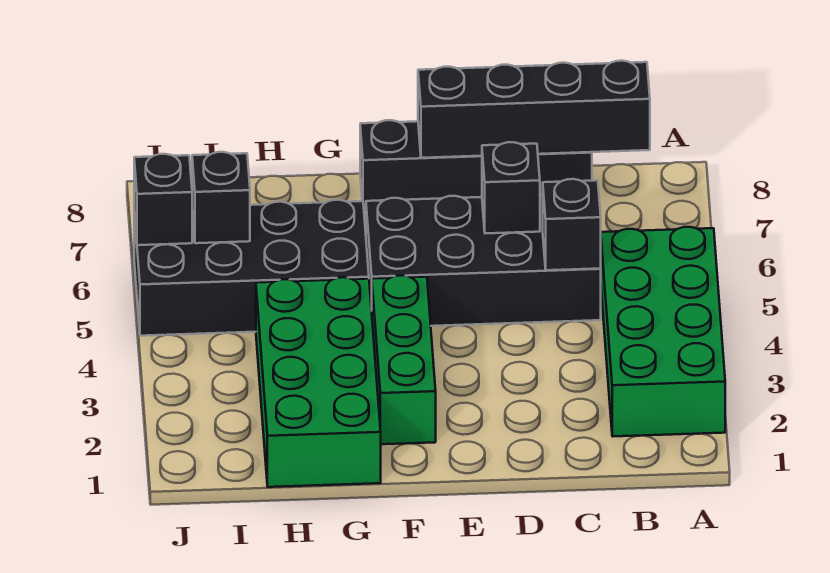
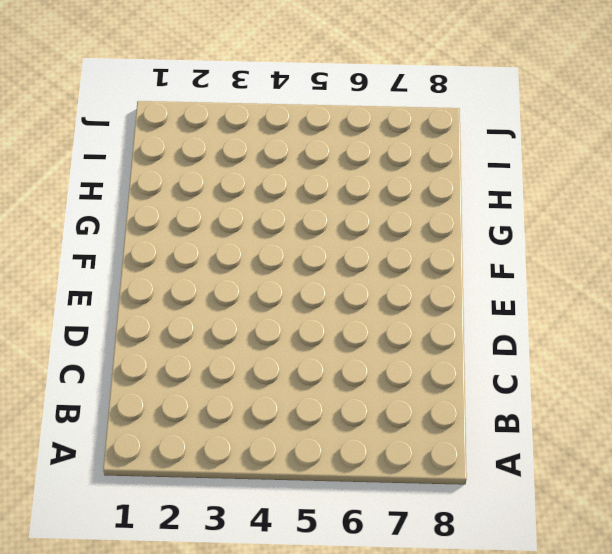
none -> green brick A2:B5 level 1
none -> black brick C5:F6 level 1

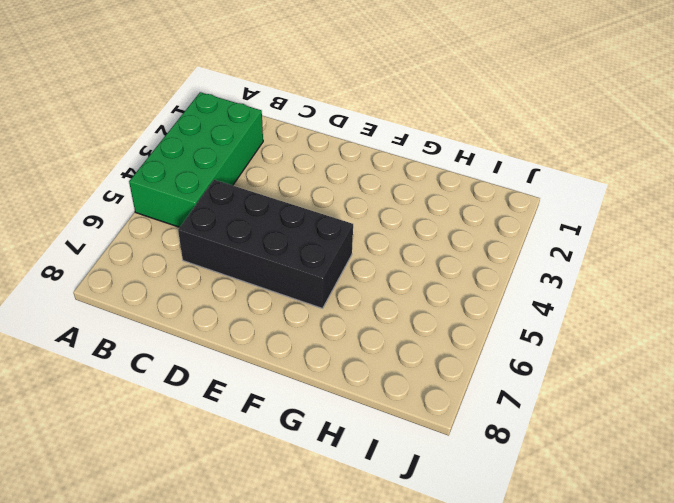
none -> black brick C8:F8 level 1
none -> green brick F2:F4 level 1

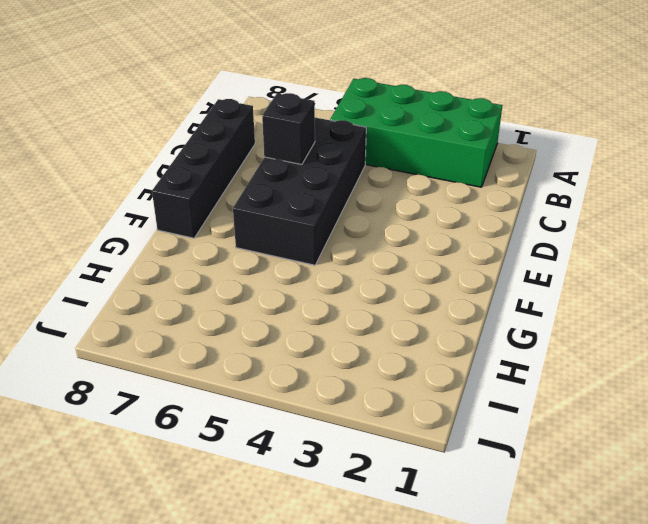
none -> green brick F2:F4 level 1
none -> green brick G1:H4 level 1

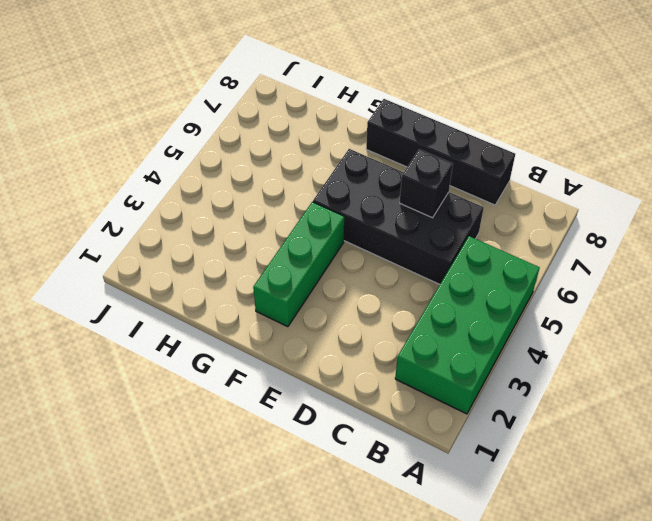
none -> green brick G1:H4 level 1
none -> black brick G5:J6 level 1

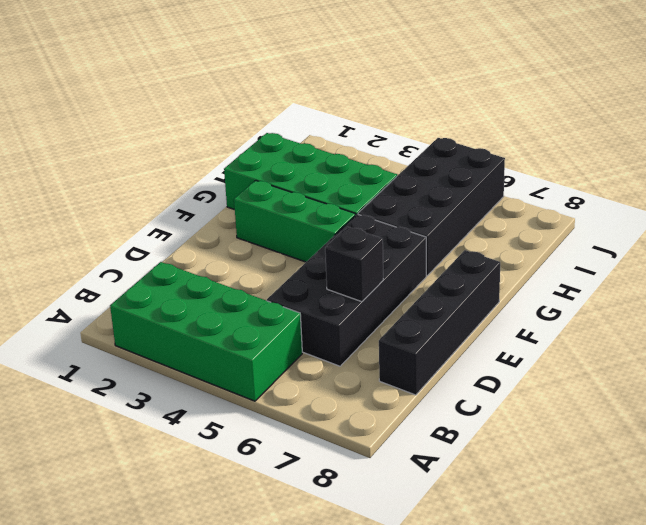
none -> black brick B8:E8 level 2
none -> black brick C5 level 2

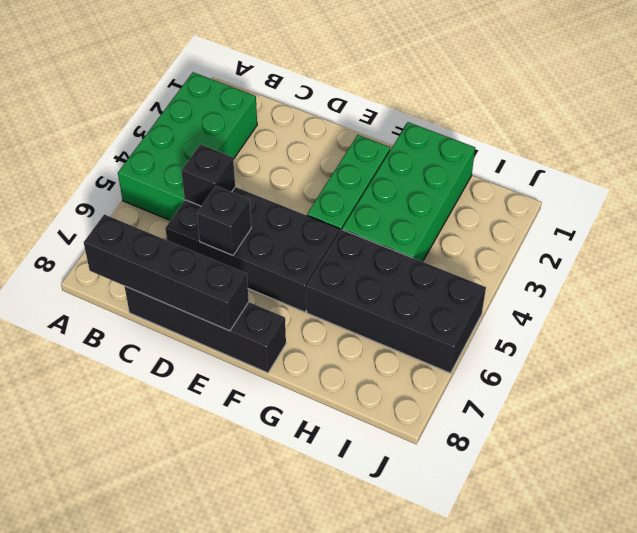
none -> black brick I6 level 2
none -> black brick J6 level 2

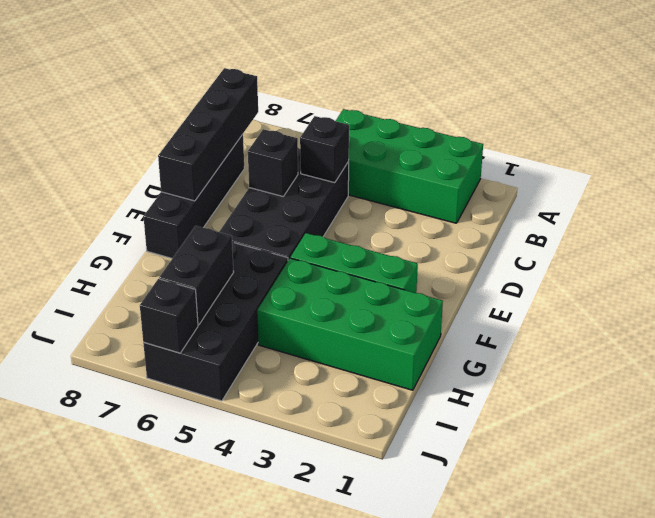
black brick H6:I6 level 2 -> black brick I6 level 2

